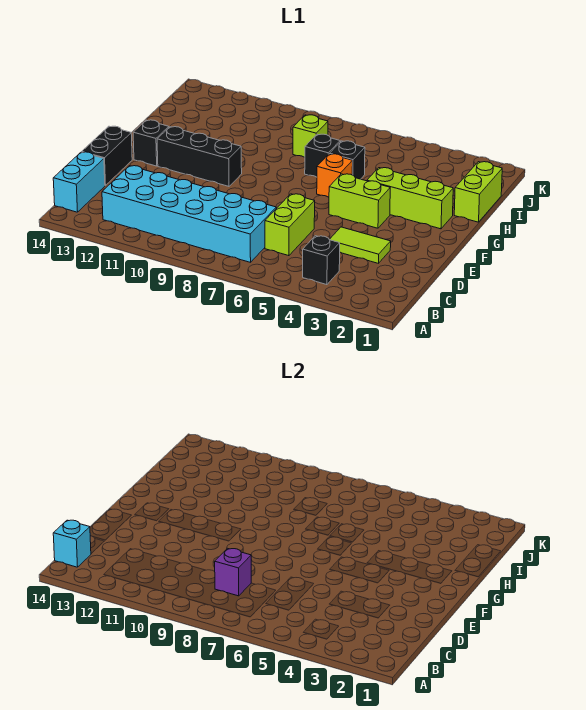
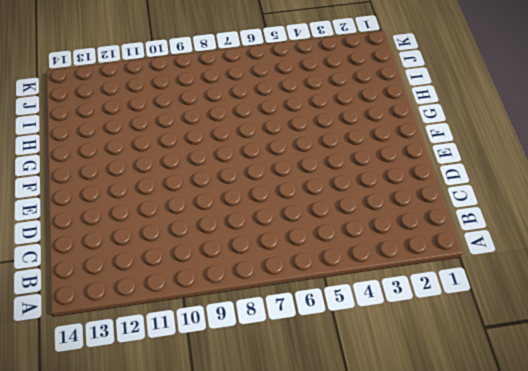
none -> black brick B4 level 1
none -> cyan brick B7:C12 level 1
none -> cyan brick B14:C14 level 1

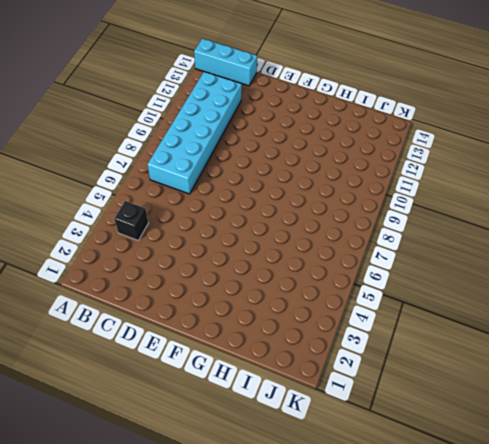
cyan brick A14:C14 level 1 -> cyan brick B14:C14 level 1
none -> lime brick C6:D6 level 1
none -> lime tile D3:D4 level 1
none -> black brick D14:E14 level 1

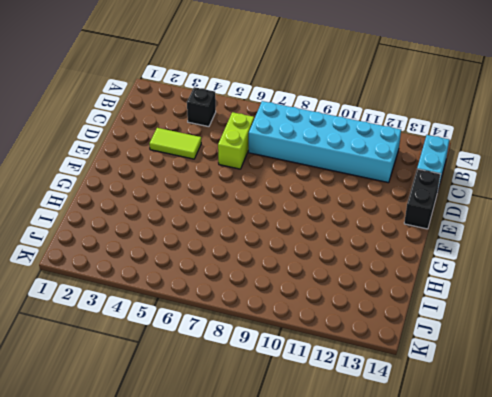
none -> lime brick F4:F5 level 1
none -> black brick F10:F12 level 1
none -> black brick F13 level 1

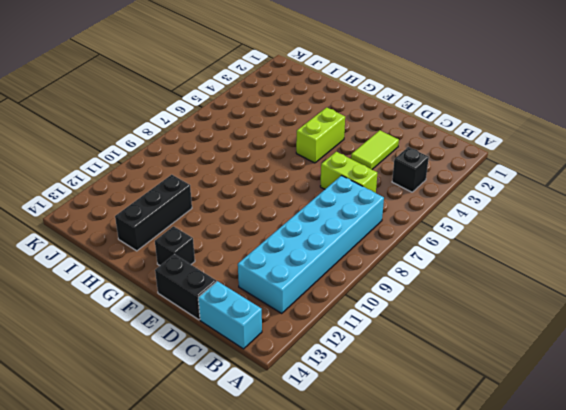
black brick H11:H13 level 1 -> black brick F10:F12 level 1
none -> lime brick G2:G4 level 1
none -> orange brick G6 level 1
none -> lime brick H1:I1 level 1

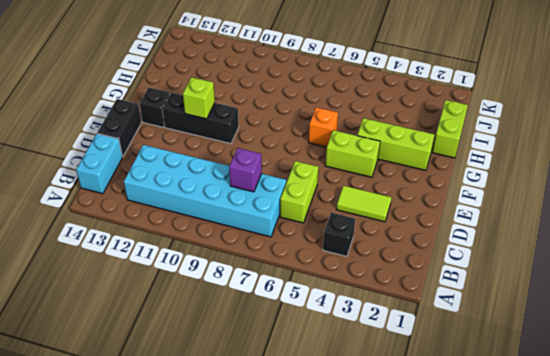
lime brick F11 level 2 -> lime brick I8 level 1
none -> black brick H6 level 1
none -> black brick H7 level 1
none -> cyan brick B14 level 2

